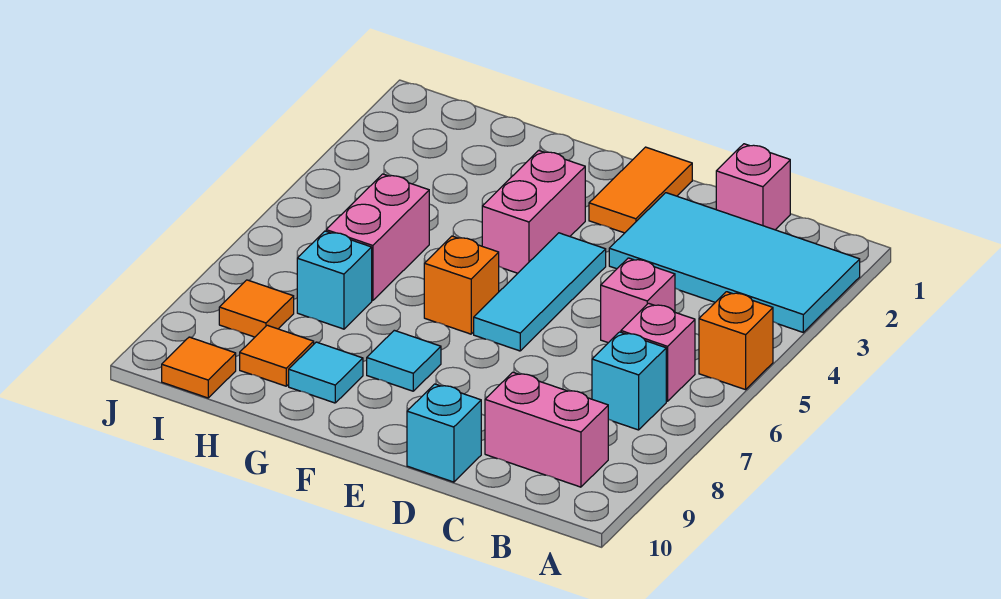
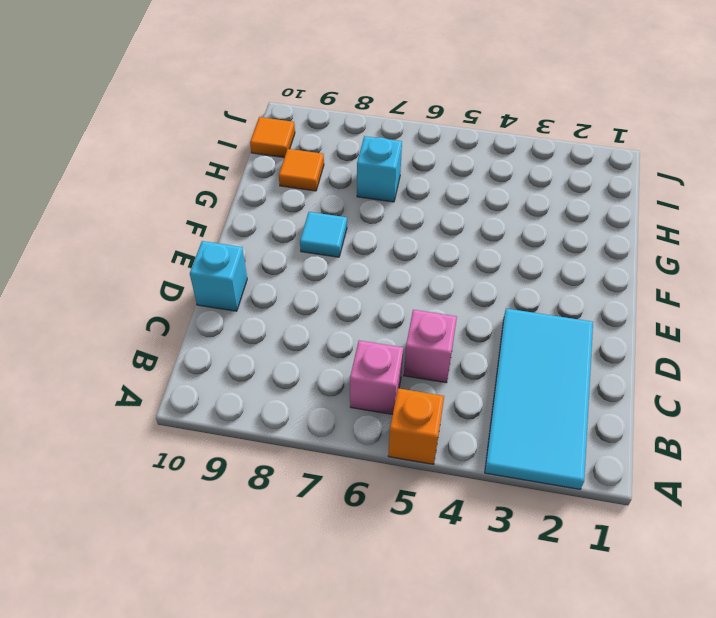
none -> cyan brick B7 level 1
none -> pink brick B9:C9 level 1
none -> pink brick C1 level 1

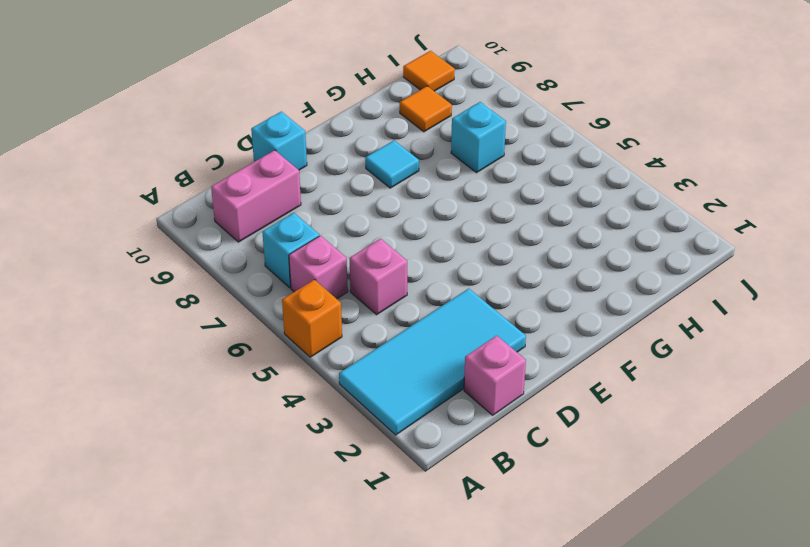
none -> orange tile E1:E2 level 1
none -> cyan tile E4:E6 level 1
none -> pink brick F3:F4 level 1

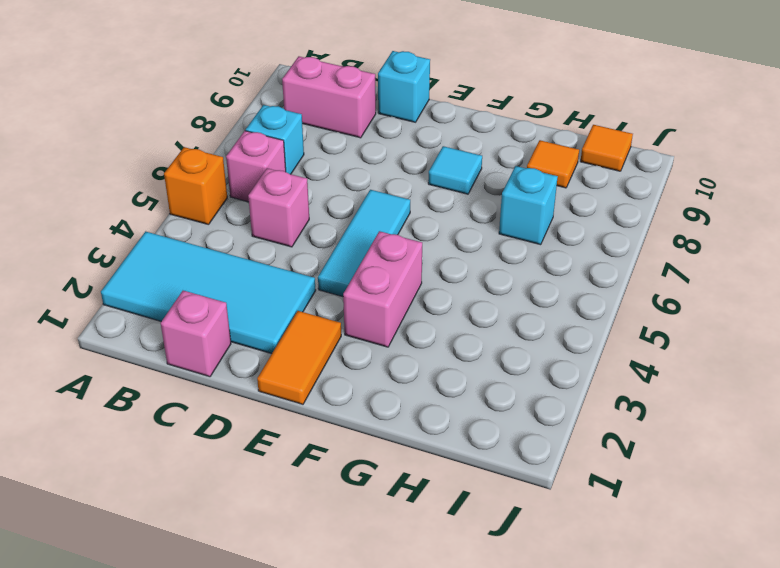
none -> orange brick F6 level 1
none -> cyan tile G9 level 1
none -> pink brick H5:H6 level 1

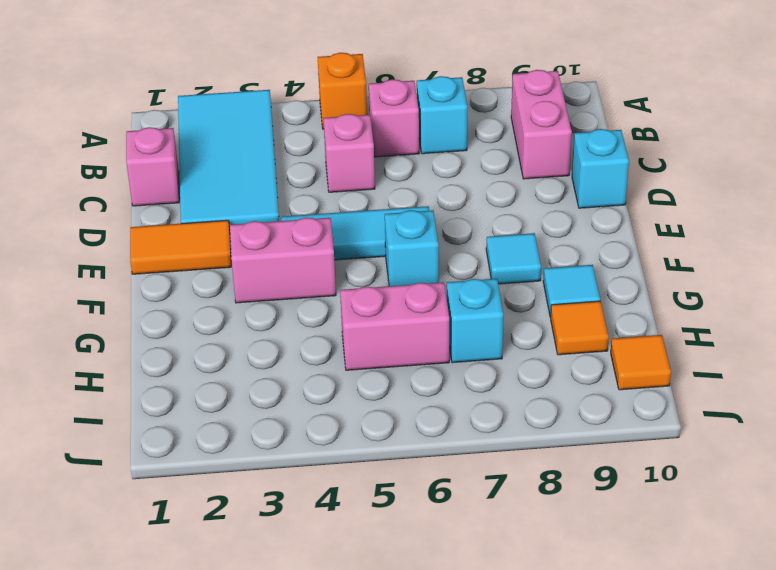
cyan brick F6 level 1 -> orange brick F6 level 1
none -> orange tile I8 level 1

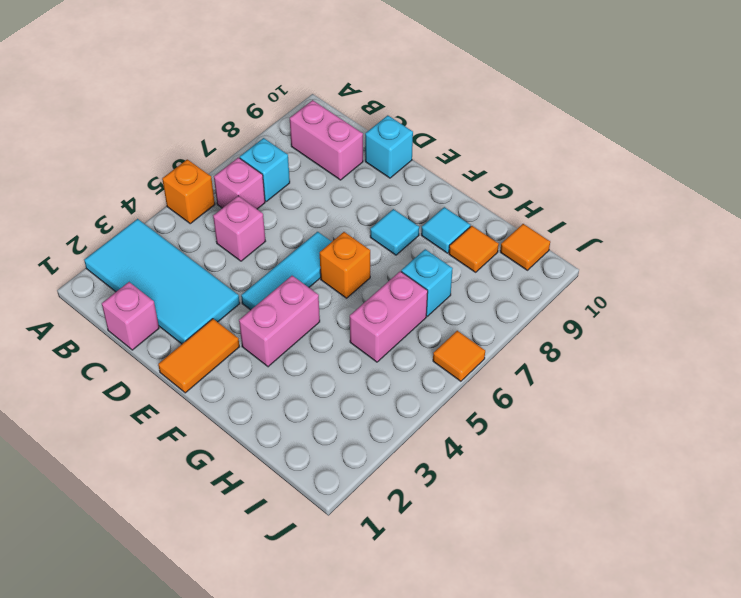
orange tile J6 level 1 -> orange tile I8 level 1

